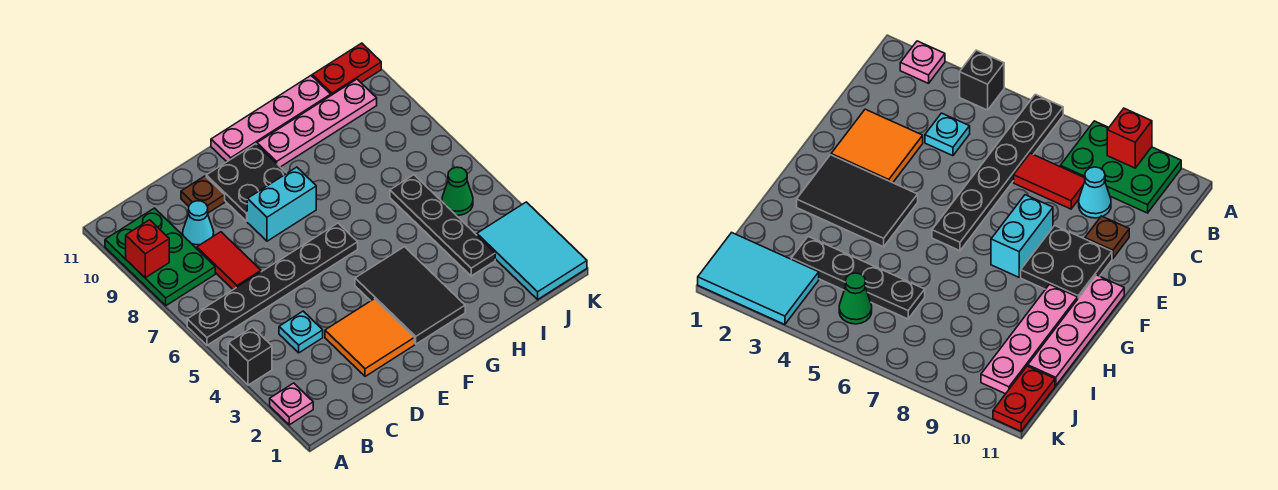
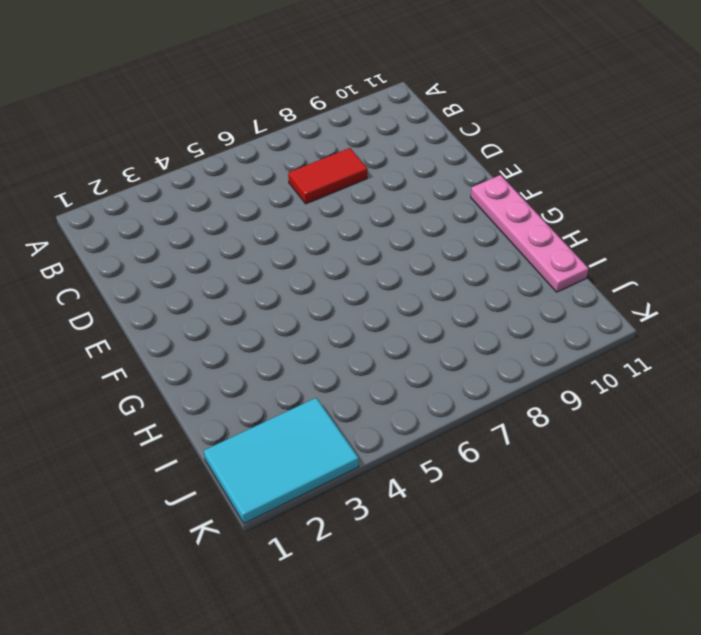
none -> pink plate A2 level 1
none -> black brick A4 level 1
none -> black plate A6:F6 level 1

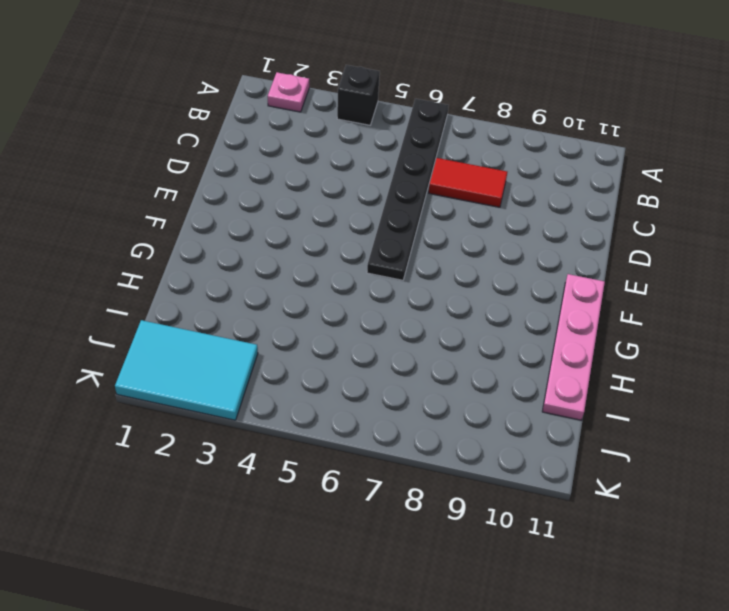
none -> green plate A8:B10 level 1
none -> cyan plate C4 level 1
none -> cyan cone C9 level 1

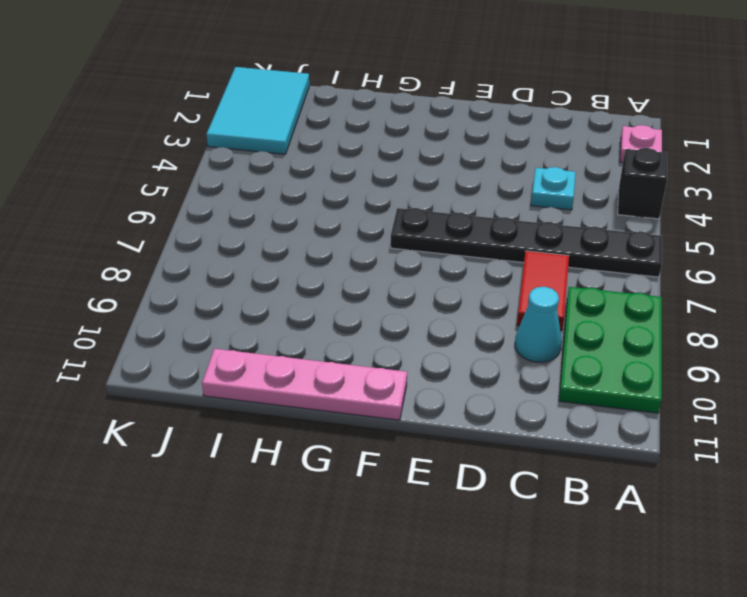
none -> orange tile D2:E3 level 1
none -> brown plate D10 level 1
none -> cyan brick E8:F8 level 1

